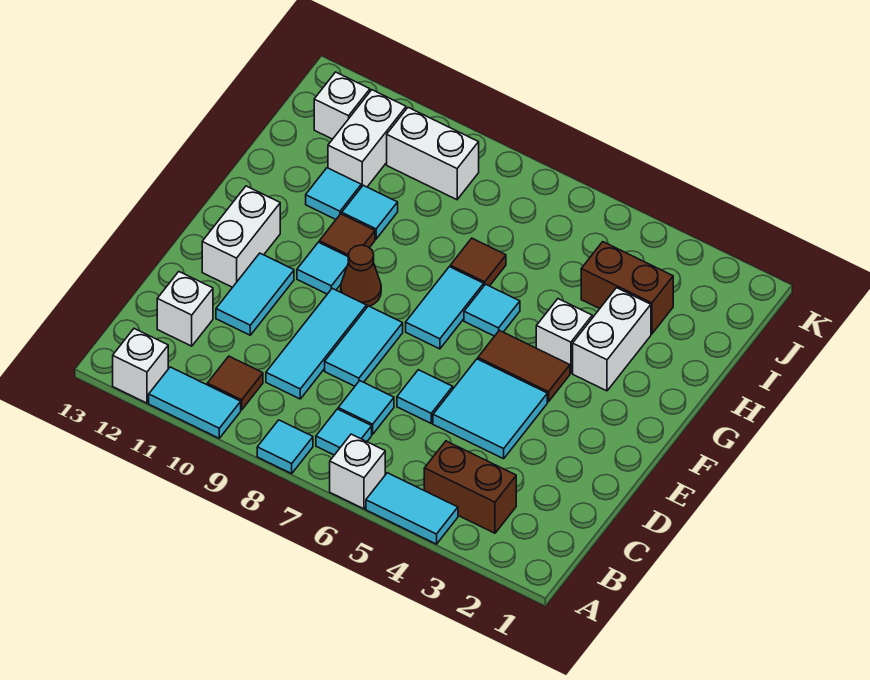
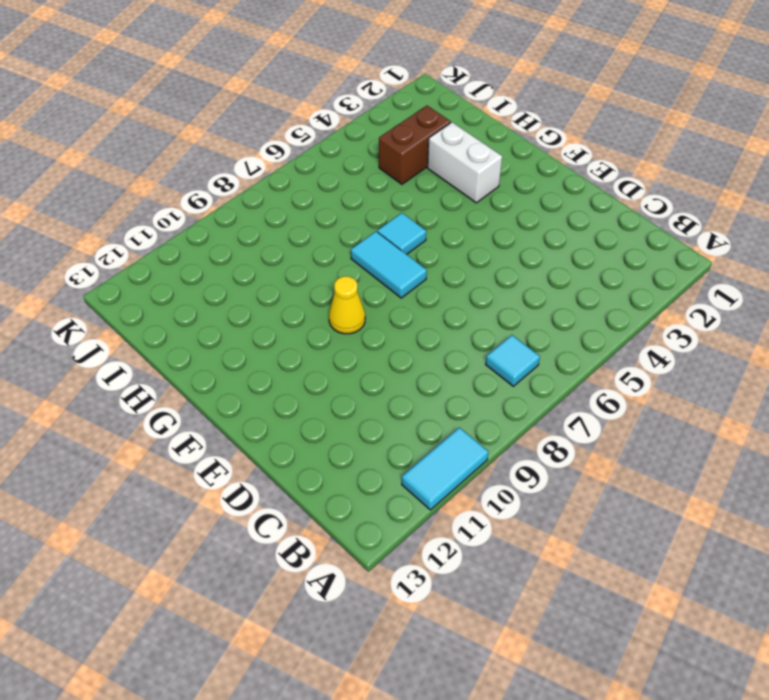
yellow cone F9 level 1 -> brown cone F9 level 1
none -> cyan tile A4:A5 level 1
none -> white brick A6 level 1
none -> cyan tile A8 level 1
none -> white brick A12 level 1

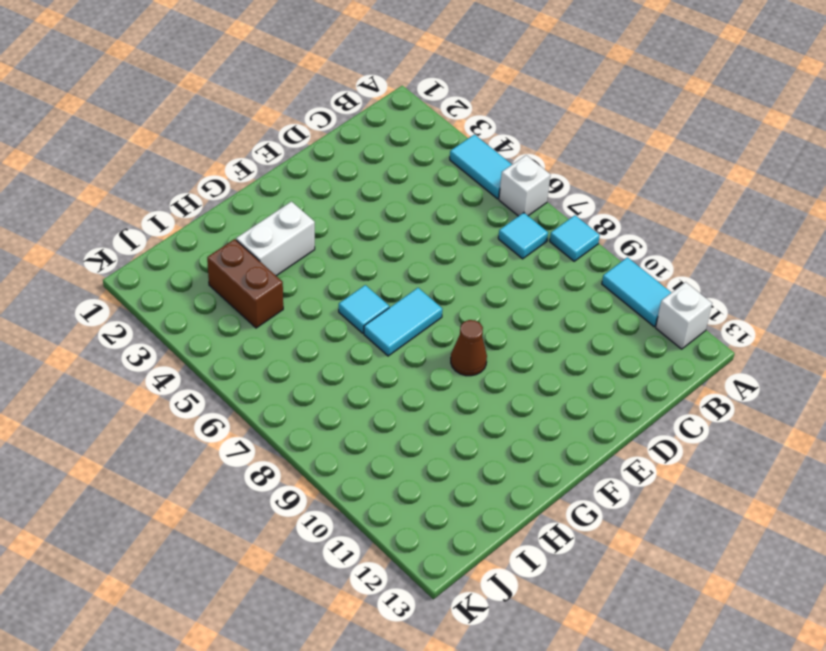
none -> brown brick B3:B4 level 1
none -> brown tile B10 level 1
none -> cyan tile C7 level 1
none -> cyan tile C9:E9 level 1

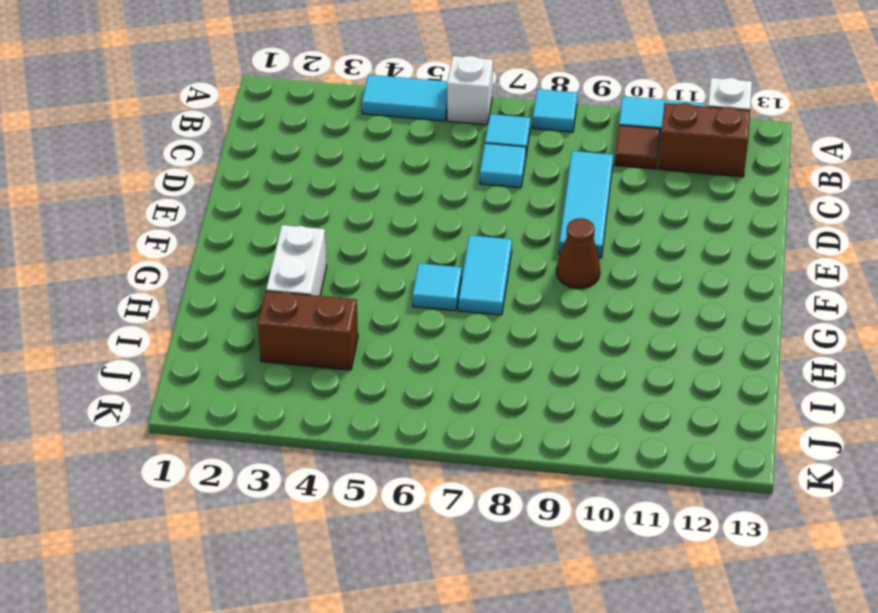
brown brick B11:B12 level 1 -> brown brick B3:B4 level 1
none -> white brick C12 level 1
none -> cyan tile D4:E5 level 1
none -> cyan tile D6 level 1
none -> cyan tile D8:E8 level 1

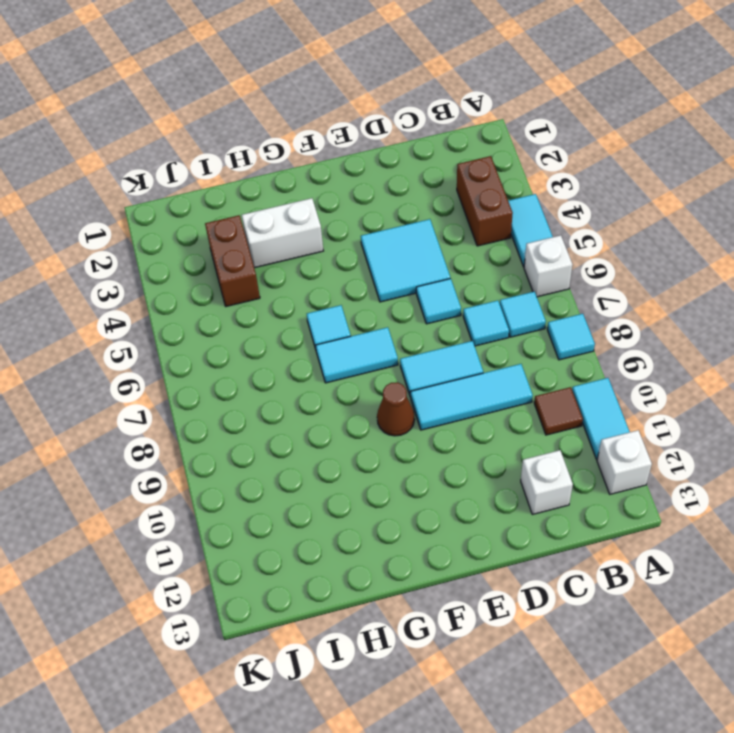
none -> cyan tile D11:E11 level 1
none -> white brick E12:F12 level 1
none -> brown tile F4:F5 level 1
none -> cyan tile F10 level 1

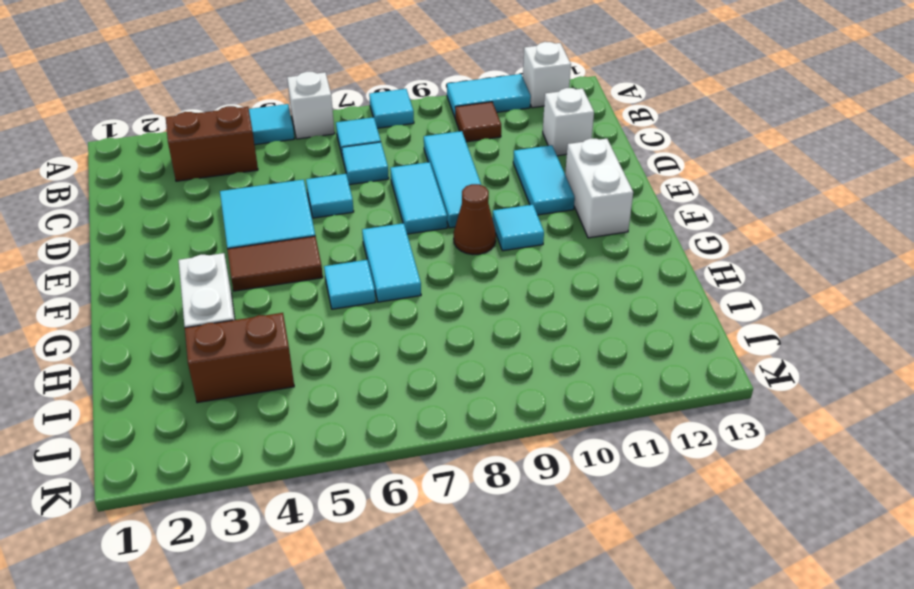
none -> white brick G4 level 1
none -> brown tile G10 level 1
none -> brown tile H7 level 1
none -> cyan tile H10 level 1

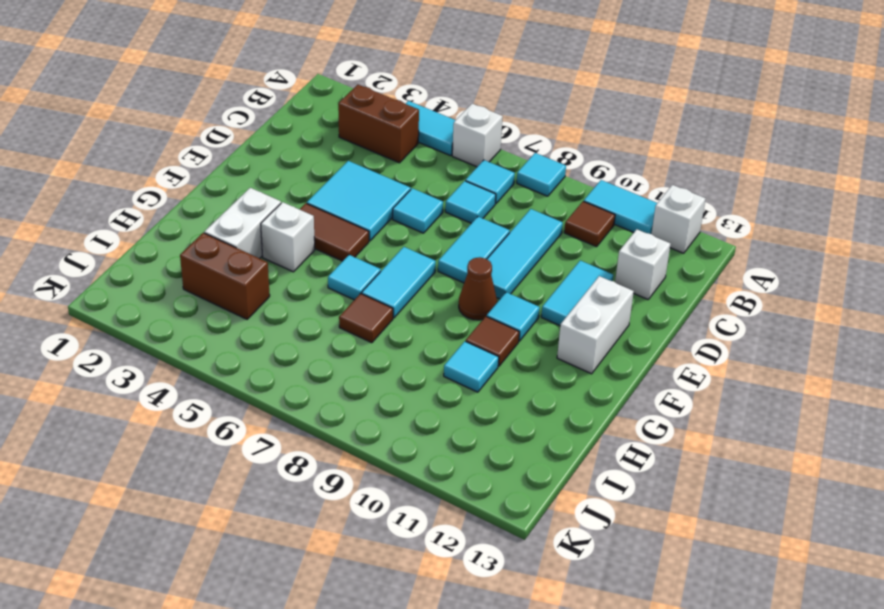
none -> cyan tile H11 level 1
none -> white brick I11:J11 level 1
none -> white brick J9:J10 level 1
none -> white brick J12 level 1

